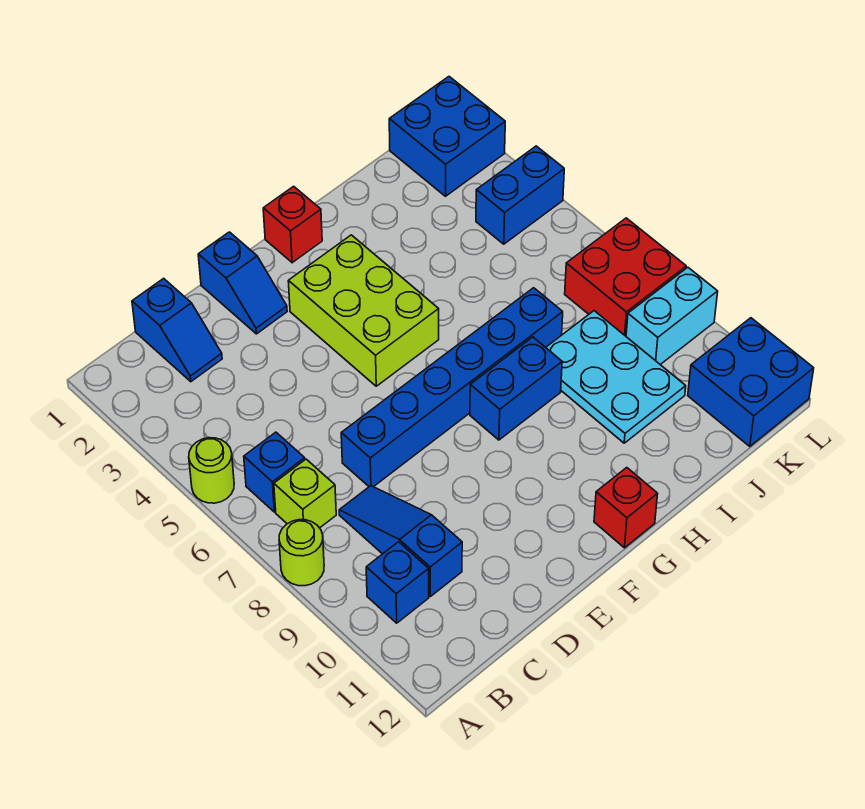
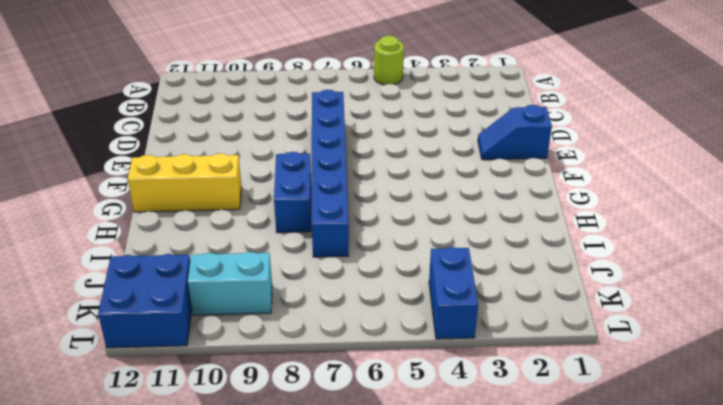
yellow brick G10:G12 level 1 -> red brick G12 level 1
cyan brick K9:K10 level 1 -> cyan brick K9:L9 level 1
none -> lime round brick A8 level 1
none -> blue brick B6 level 1
none -> lime brick B7 level 1

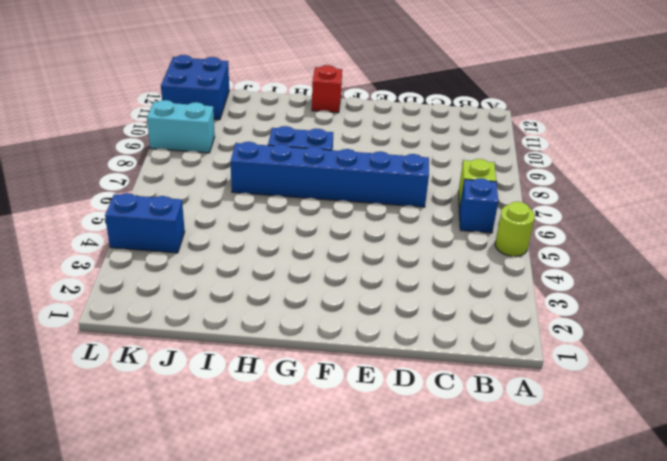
none -> lime round brick A8 level 1
none -> blue brick B10 level 1
none -> blue slope C1:C2 level 1 top 1

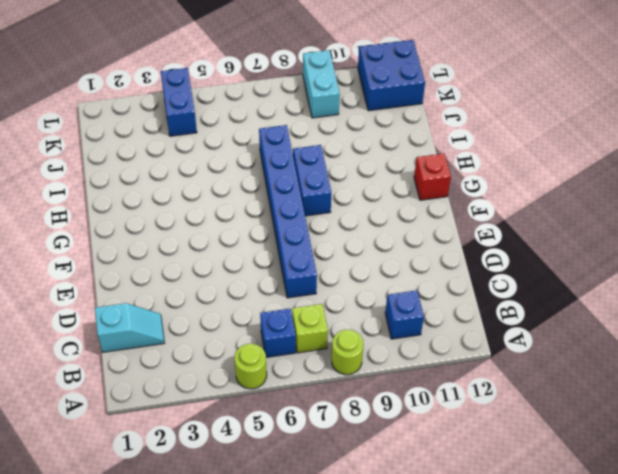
cyan slope C1:C2 level 1 top 1 -> blue slope C1:C2 level 1 top 1
none -> blue slope C8:C10 level 1 top 10
none -> blue slope E1:E2 level 1 top 1
none -> lime brick F3:G5 level 1

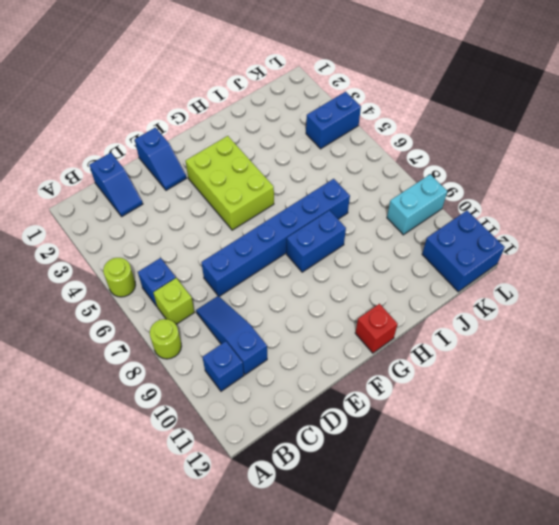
none -> red brick G1 level 1
none -> cyan plate I8:J10 level 1
none -> blue brick K1:L2 level 1

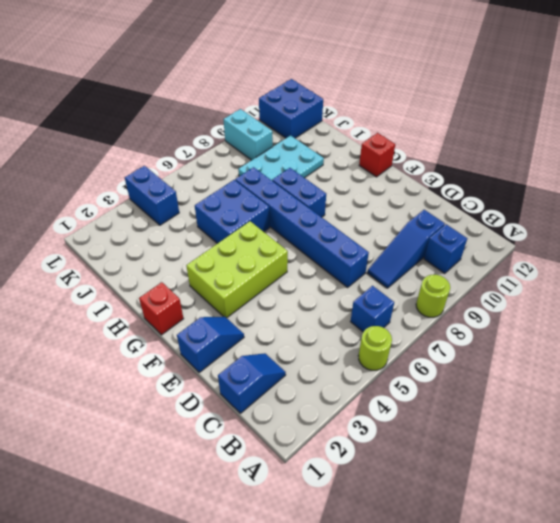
blue brick H5:I6 level 1 -> blue brick K1:L2 level 1
none -> lime brick B7 level 1
none -> red brick K7:L8 level 1

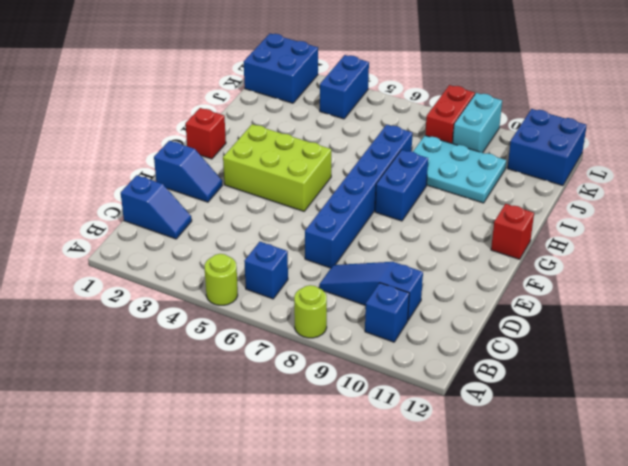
red brick K8:L8 level 1 -> red brick K7:L8 level 1
none -> lime brick B7 level 1

